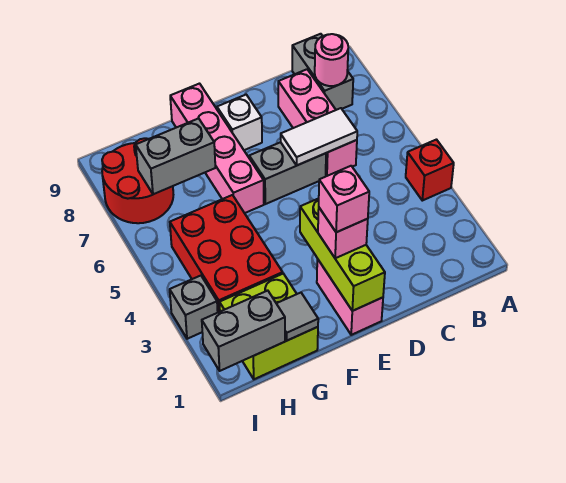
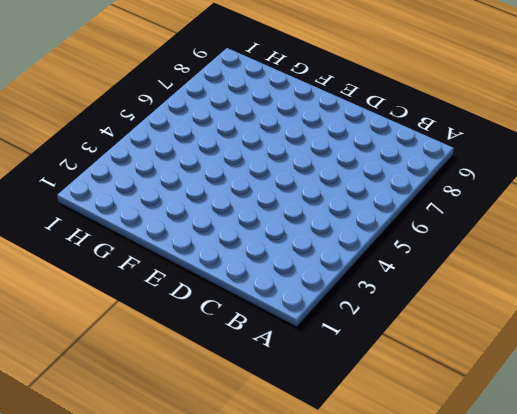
none -> red brick A4 level 1
none -> grey brick B8:B9 level 1
none -> pink brick C6:C8 level 1

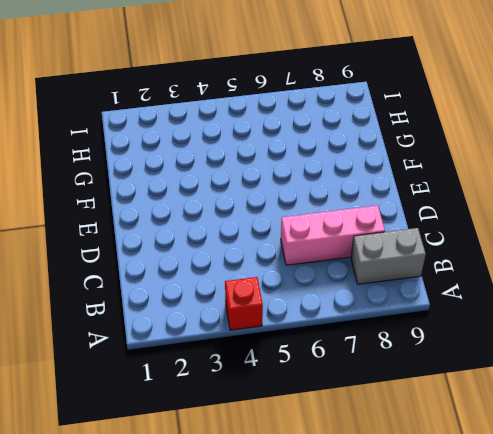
none -> grey brick D6:E6 level 1
none -> pink brick E1:E2 level 1
none -> white brick E8 level 1

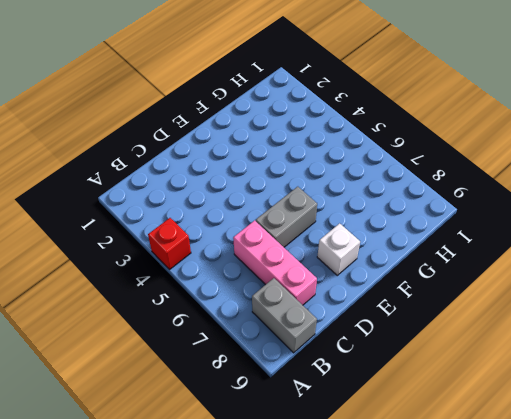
none -> pink brick E1:E2 level 1
none -> pink brick F6:F9 level 1
none -> lime brick G1:H2 level 1

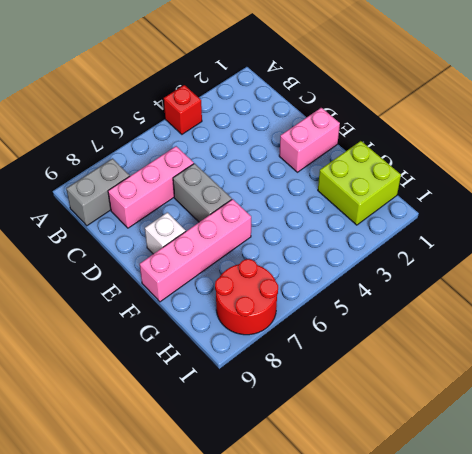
none -> red brick G3:H5 level 1
none -> grey brick I3 level 1
none -> pink round brick B8 level 2

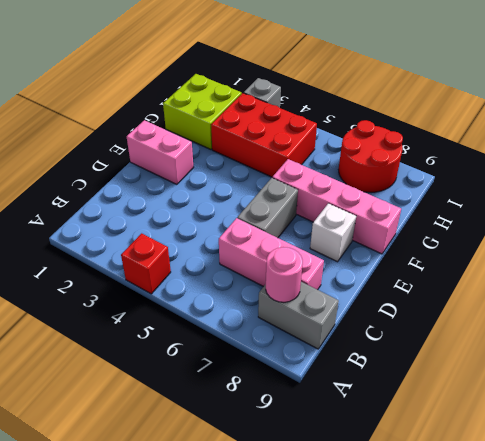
none -> white tile C6:D6 level 2
none -> lime brick E1:E3 level 2
none -> grey tile G1 level 2

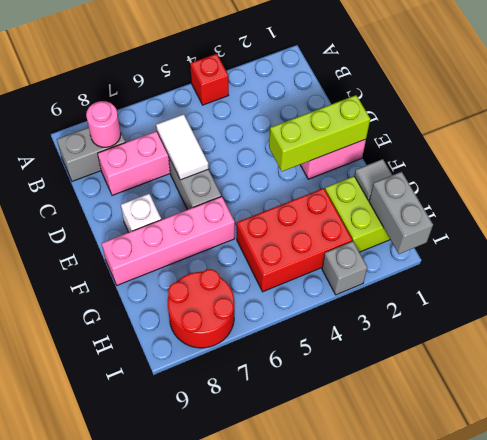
none -> grey brick G7:H7 level 2
none -> pink brick E2 level 3
none -> pink brick E2 level 4

